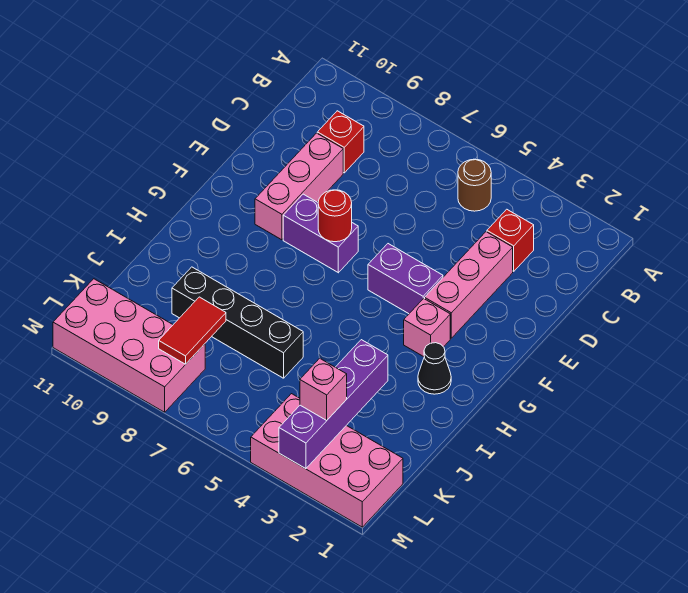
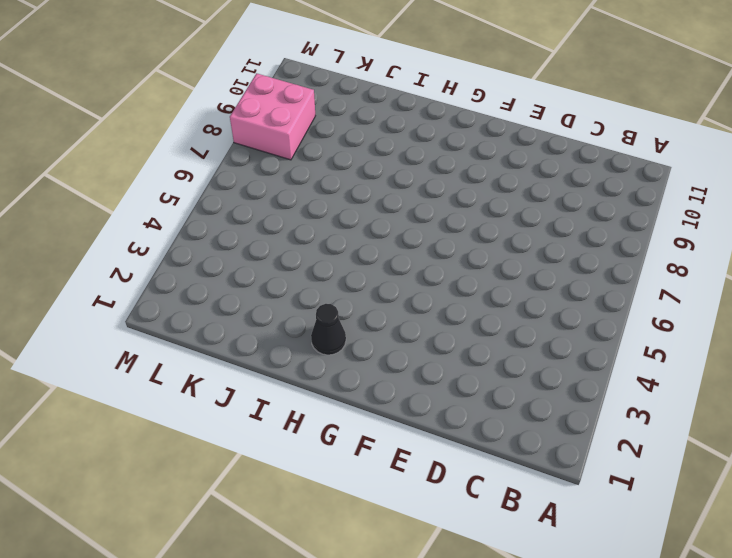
pink brick L8:M9 level 1 -> pink brick L8:M11 level 1
none -> brown round brick B5 level 1
none -> red brick C3 level 1
none -> red brick C9 level 1

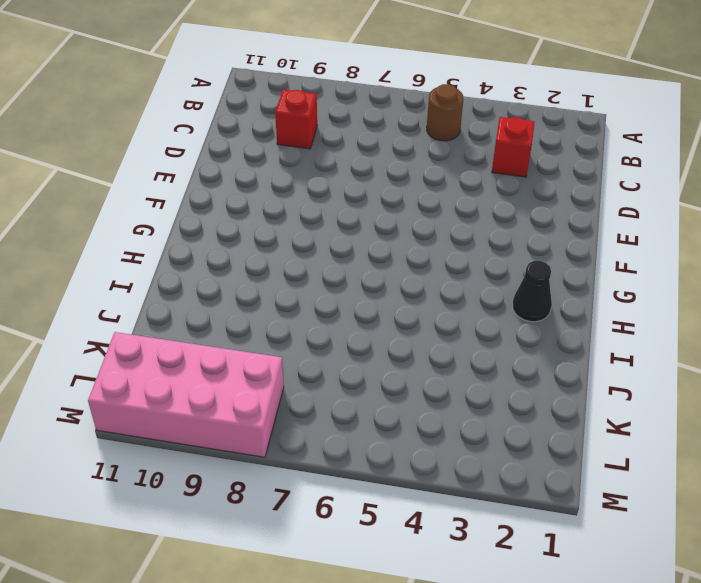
none -> pink brick D3:F3 level 1
none -> pink brick D9:F9 level 1
none -> purple brick F4:F5 level 1

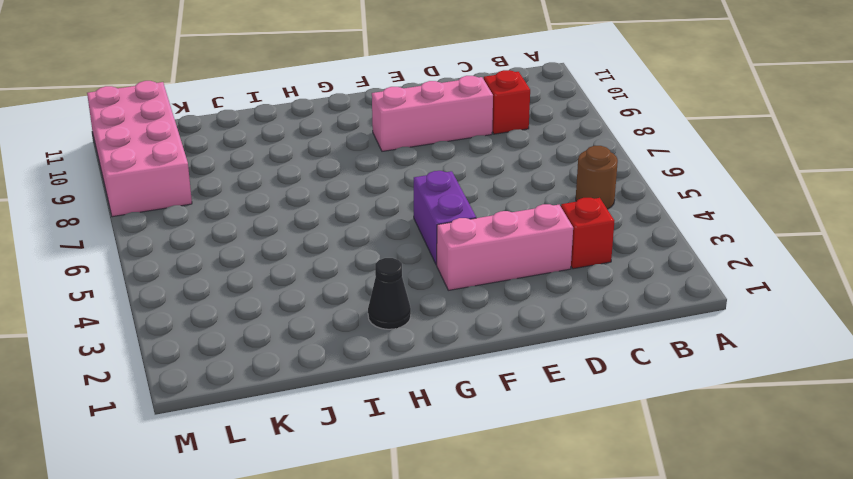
none -> purple brick F7:F8 level 1
none -> pink brick G3 level 1
none -> black brick J6:J9 level 1

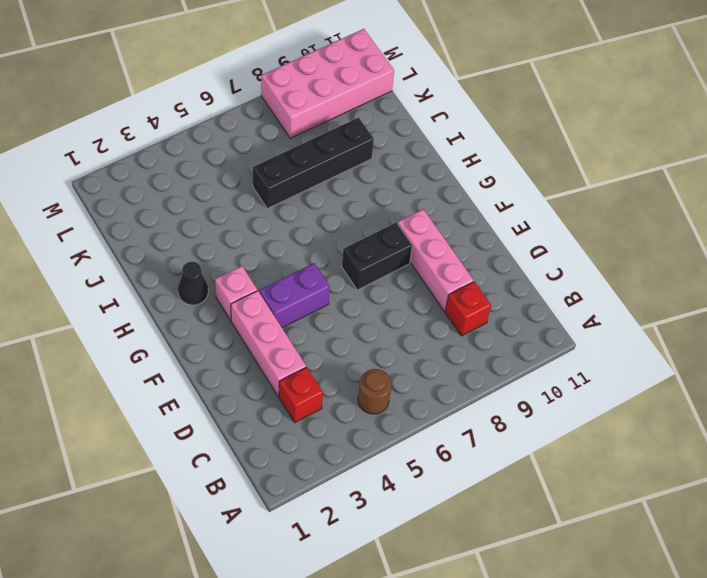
black brick F7:F8 level 1 -> purple brick F7:F8 level 1
none -> pink brick L1:M4 level 1
none -> red round brick F7 level 2
none -> purple brick J3:M3 level 2

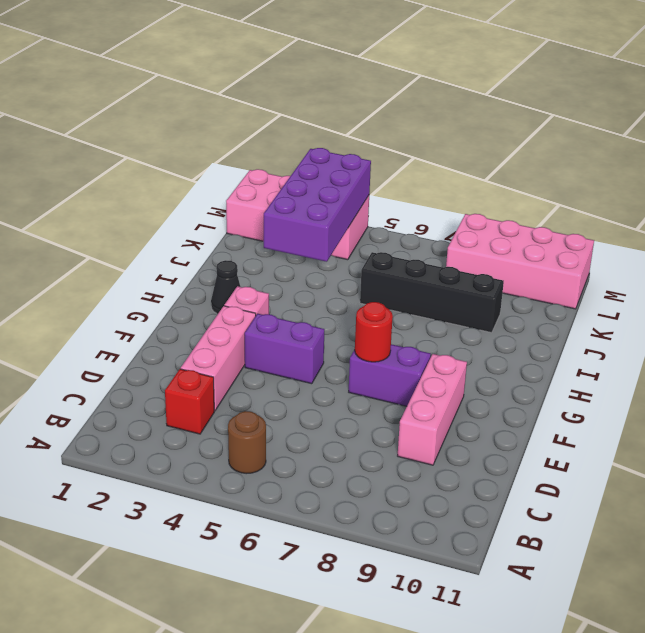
purple brick J3:M4 level 2 -> purple brick J3:M3 level 2
none -> red brick C9 level 1
none -> red tile K8:L8 level 2
none -> pink brick L3 level 3

